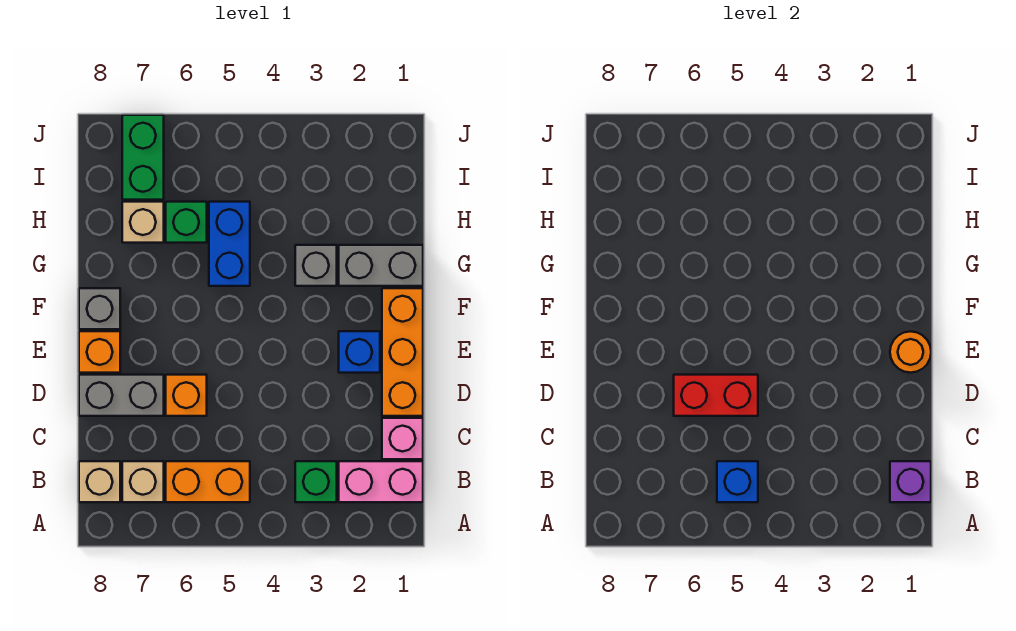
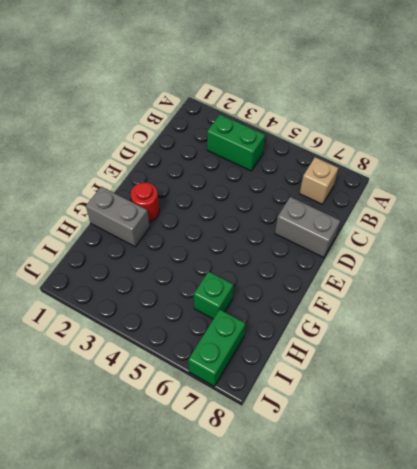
green brick B3:B4 level 1 -> green brick B3 level 1
red round brick F2 level 1 -> none
none -> pink brick B1:B2 level 1
none -> orange brick B5:B6 level 1
none -> tan brick B8 level 1

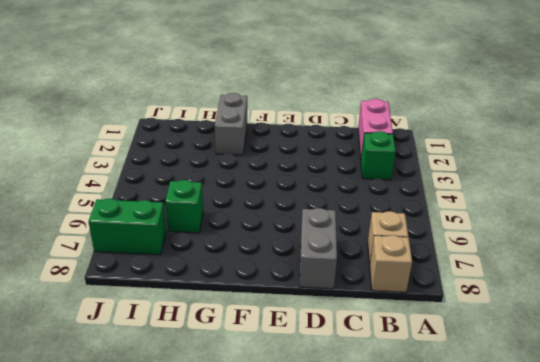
none -> orange brick B5:B6 level 1
none -> pink brick C1 level 1
none -> orange brick D1:F1 level 1

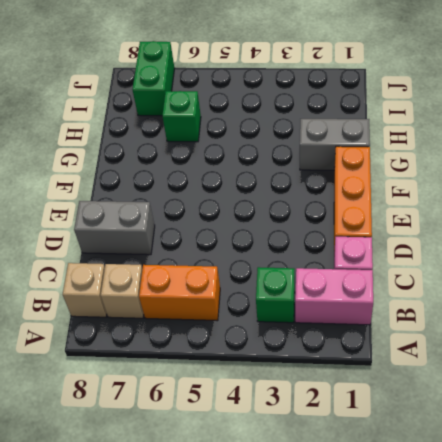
none -> orange brick D6 level 1
none -> blue brick E2 level 1
none -> orange brick E8 level 1

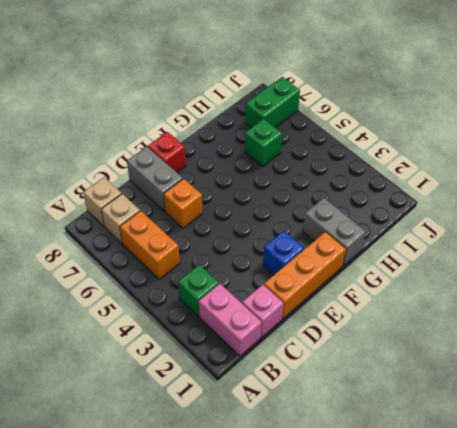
red brick E8 level 1 -> orange brick E8 level 1
none -> grey brick F8 level 1
none -> grey brick G3 level 1
none -> blue brick G5:H5 level 1

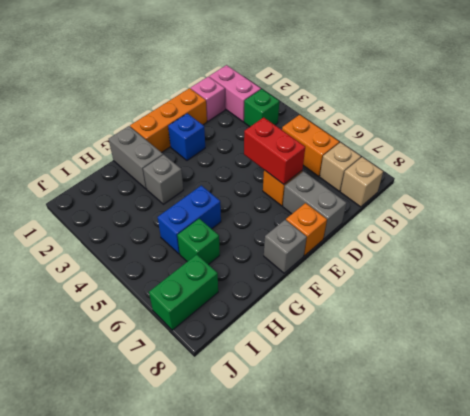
none -> tan brick H7 level 1
none -> purple brick B1 level 2
none -> blue brick B5 level 2

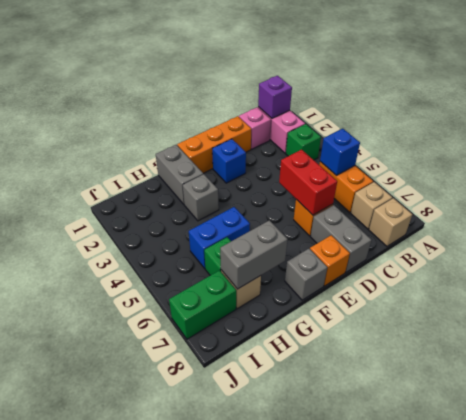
grey brick G7:H7 level 2 -> none
none -> orange round brick E1 level 2

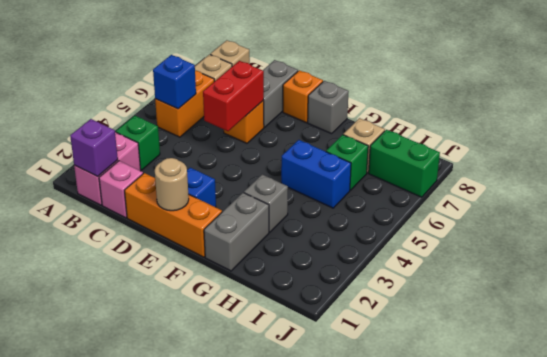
tan round brick E1 level 2 -> orange round brick E1 level 2

